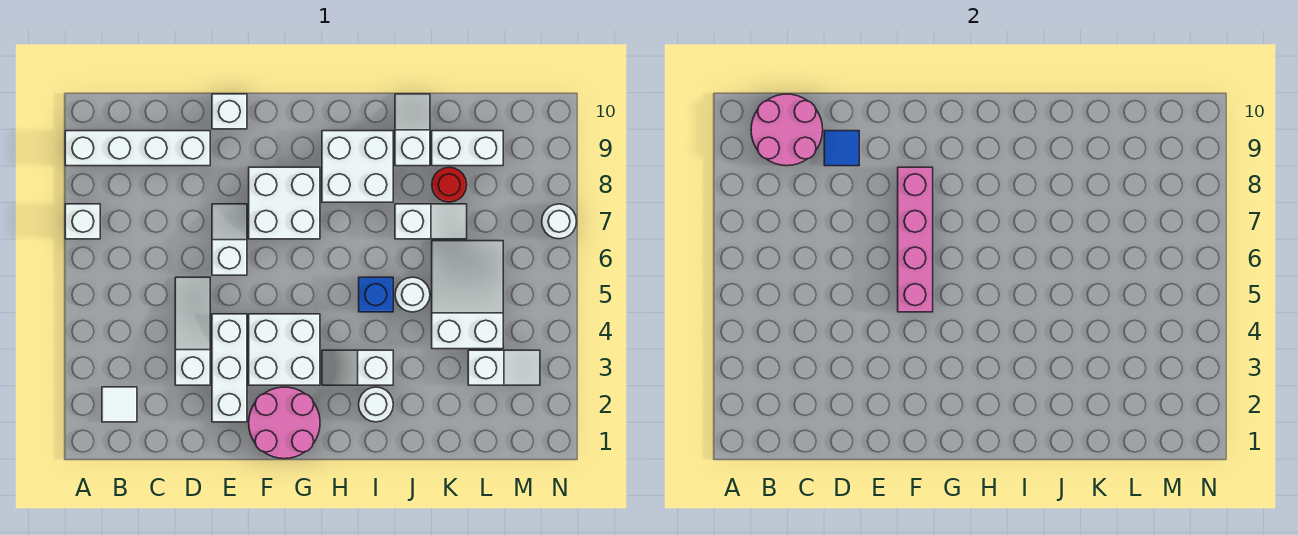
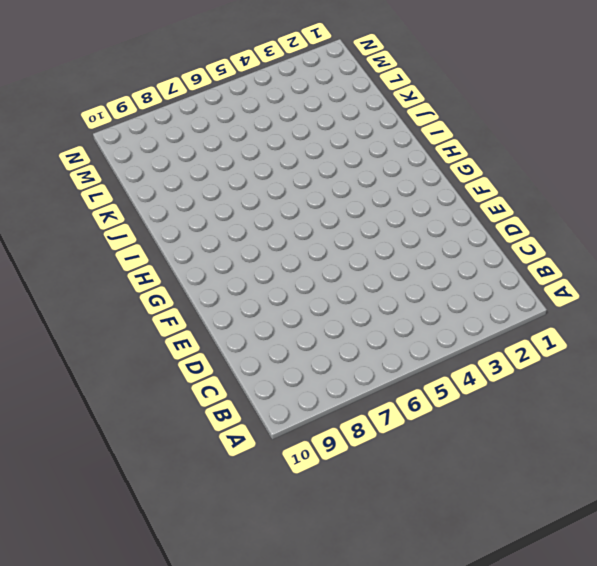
none -> white brick A7 level 1
none -> white brick A9:D9 level 1
none -> white tile B2 level 1

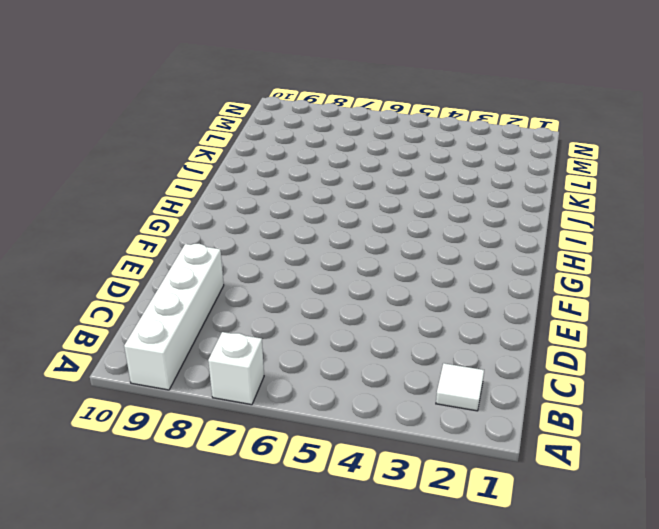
none -> white slope D3:D5 level 1 top 3
none -> white brick E2:E4 level 1
none -> white slope E6:E7 level 1 top 6

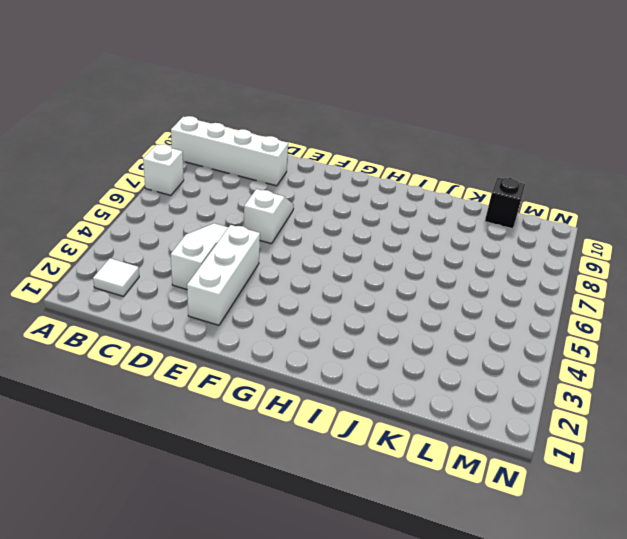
black brick L10 level 1 -> none
none -> white brick E10 level 1
none -> pink round brick F1:G2 level 1
none -> white brick F3:G4 level 1

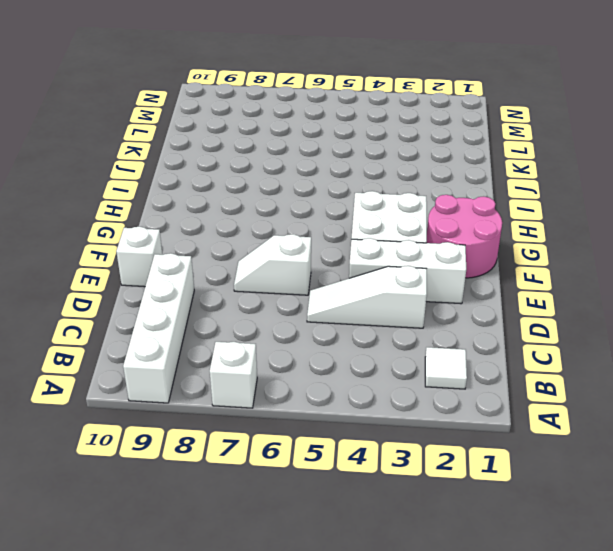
none -> white brick F7:G8 level 1
none -> white slope H3:I3 level 1 top I
none -> white brick H8:I9 level 1

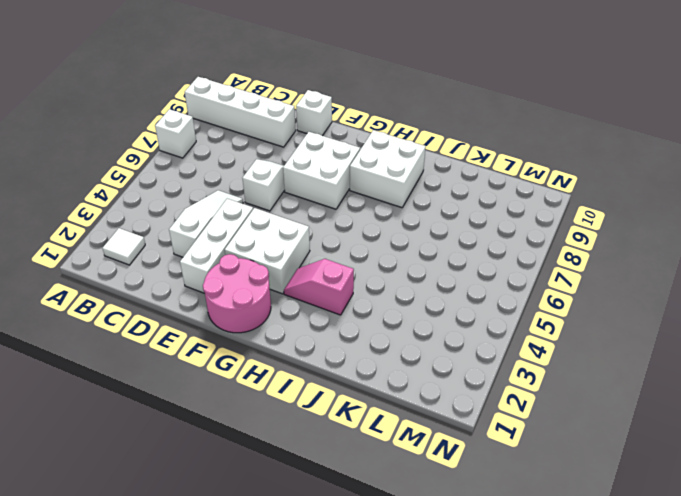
pink slope H3:I3 level 1 top I -> white slope H3:I3 level 1 top I
none -> white round brick I2 level 1
none -> blue brick I5 level 1
none -> white round brick J5 level 1

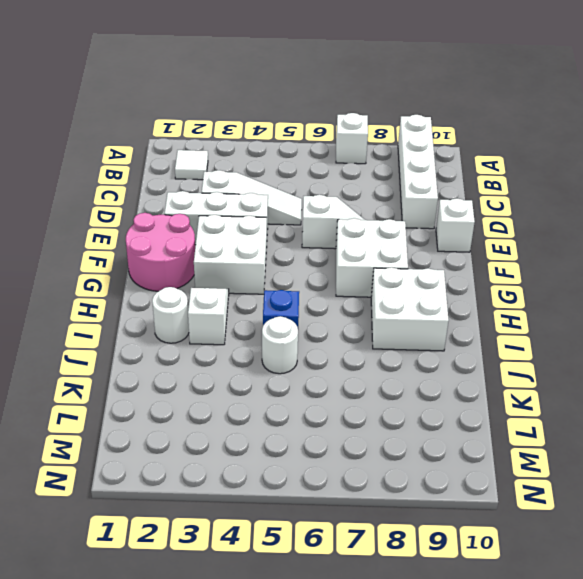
none -> white slope J7:K7 level 1 top J
none -> white slope J9:J10 level 1 top 9
none -> white slope K4:L6 level 1 top 4

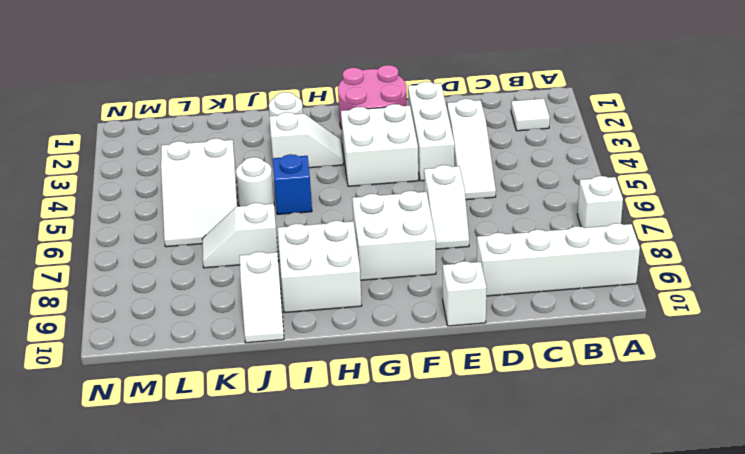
none -> red round brick K8 level 1
none -> white brick K9:L9 level 1
none -> white slope L3:M3 level 1 top L

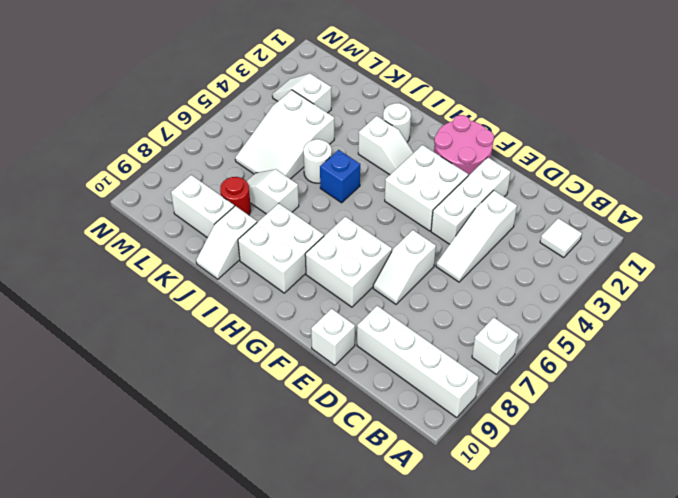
none -> white round brick N7 level 1
none -> pink round brick B9:C10 level 2
none -> blue tile D9 level 2

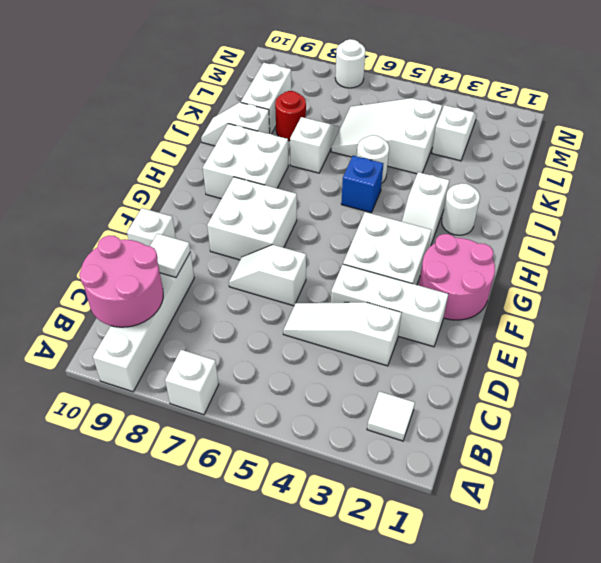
white tile D9 level 2 -> blue tile D9 level 2
none -> pink brick F5:F8 level 2

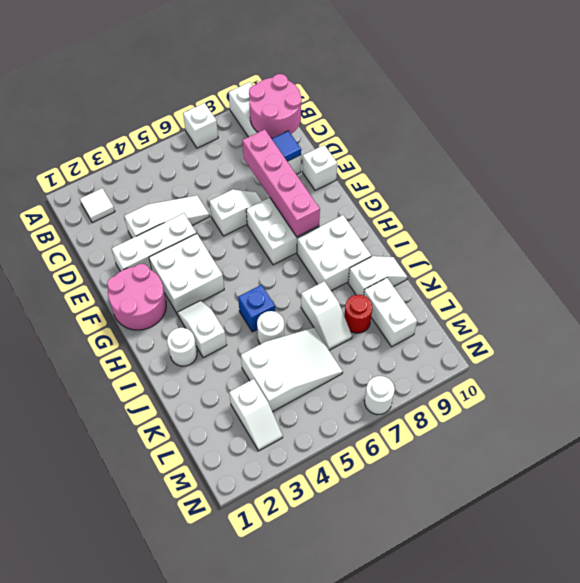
pink brick D8:G8 level 2 -> pink brick F5:F8 level 2

